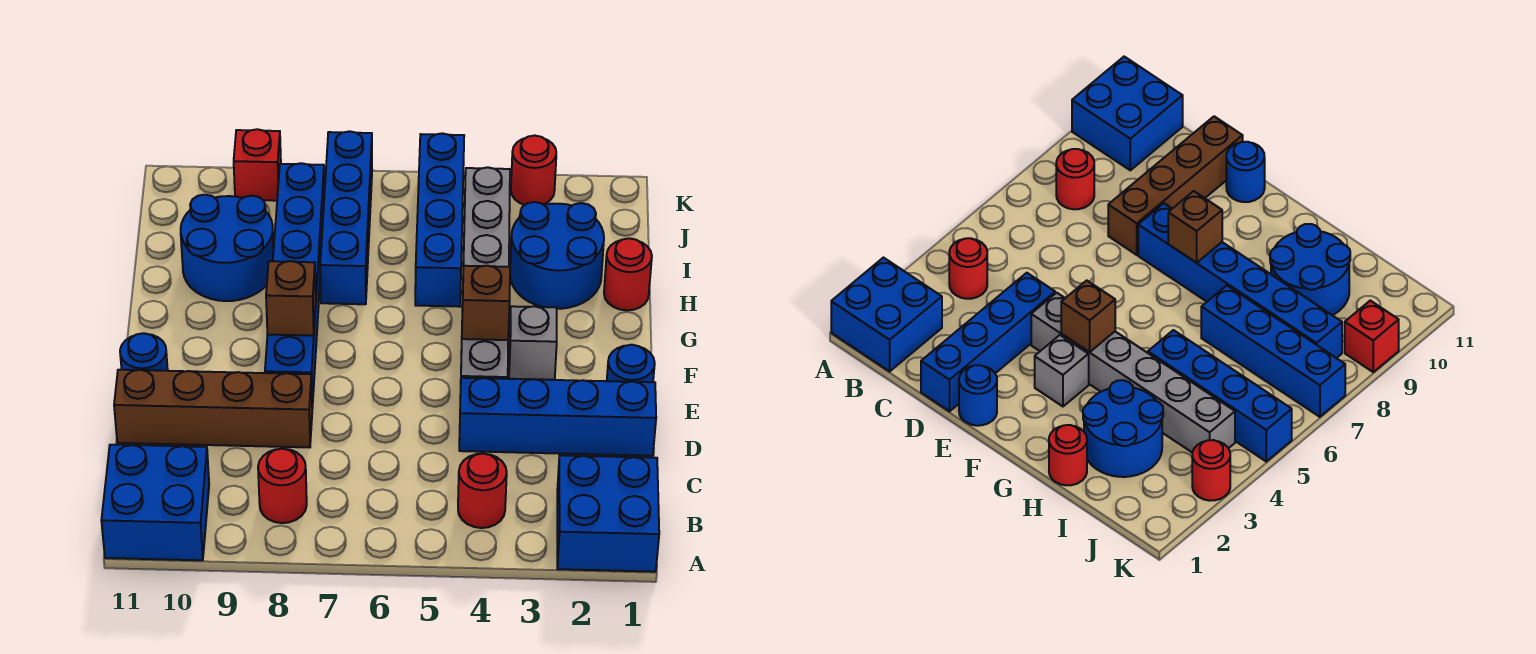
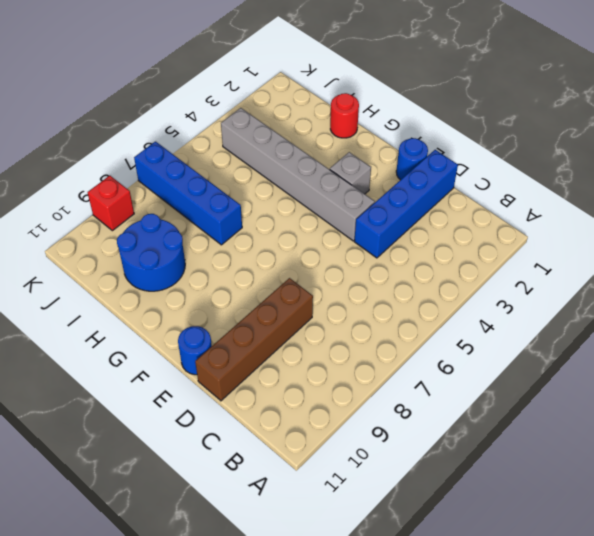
none -> blue brick A1:B2 level 1
none -> blue brick A10:B11 level 1
none -> red round brick B4 level 1

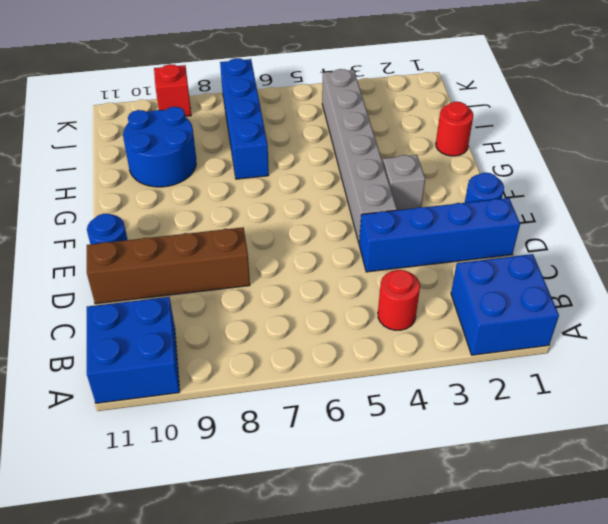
none -> red round brick B8 level 1
none -> blue brick E8:J8 level 1
none -> blue round brick H2:I3 level 1

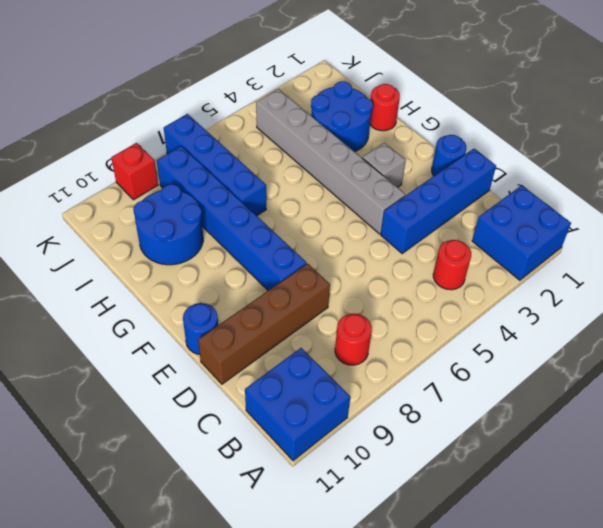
none -> blue brick H5:K5 level 1
none -> red round brick K3 level 1
none -> brown brick F4 level 2

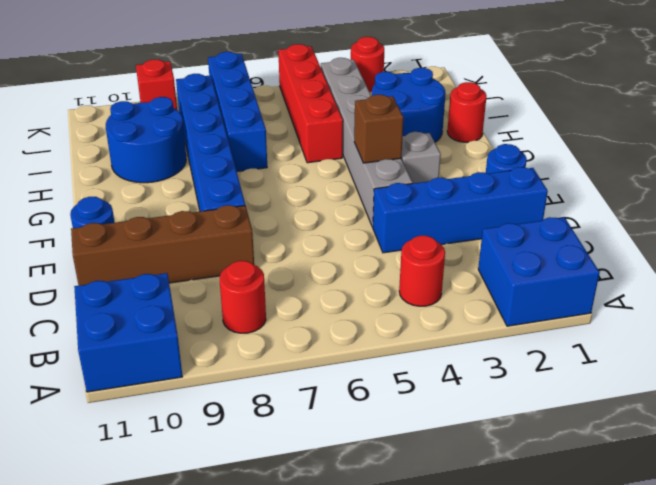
red brick H5:K5 level 1 -> blue brick H5:K5 level 1
none -> brown brick F8 level 2

